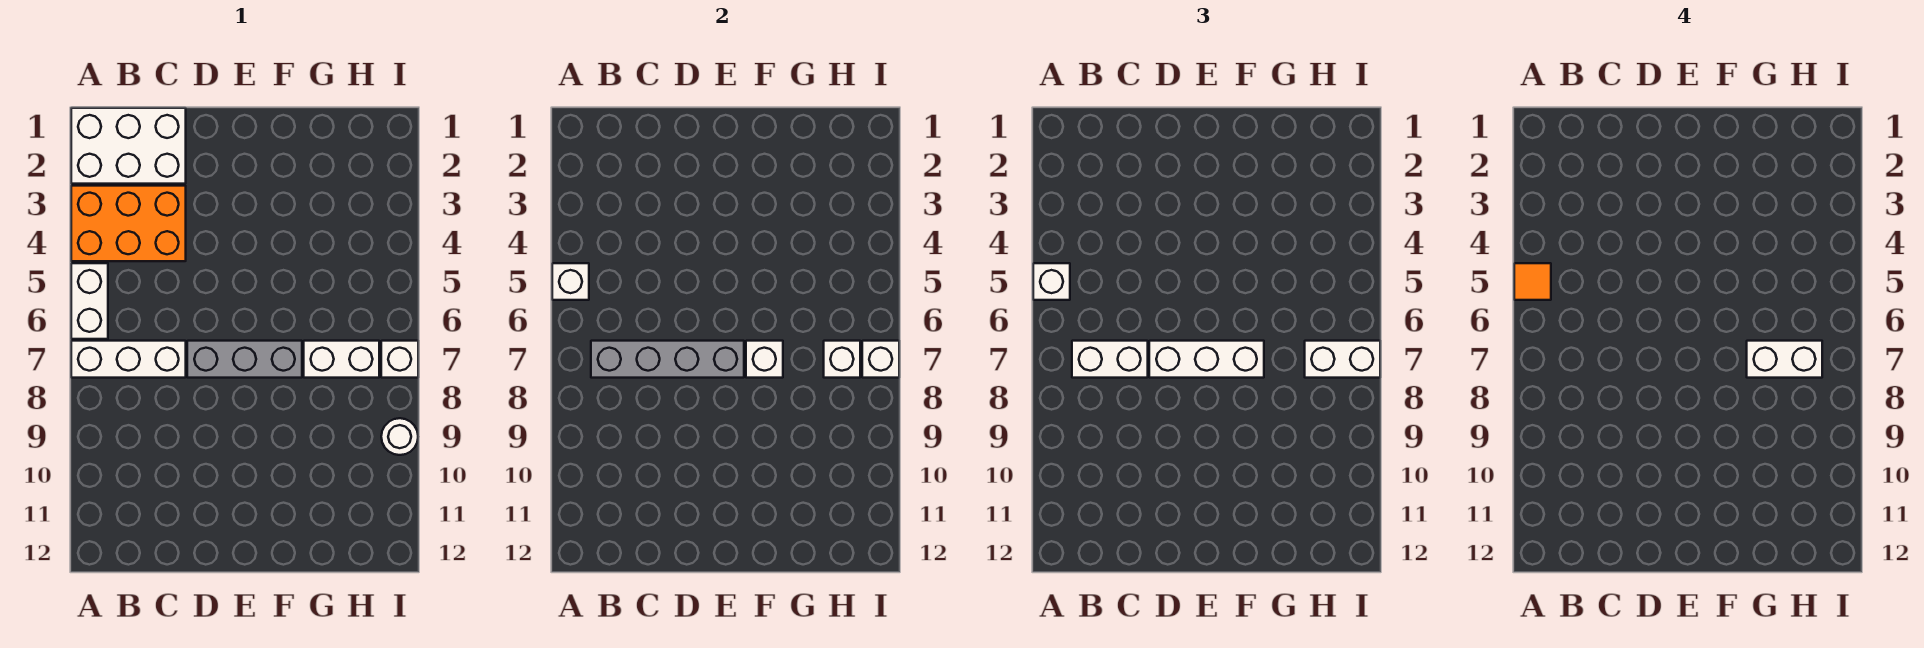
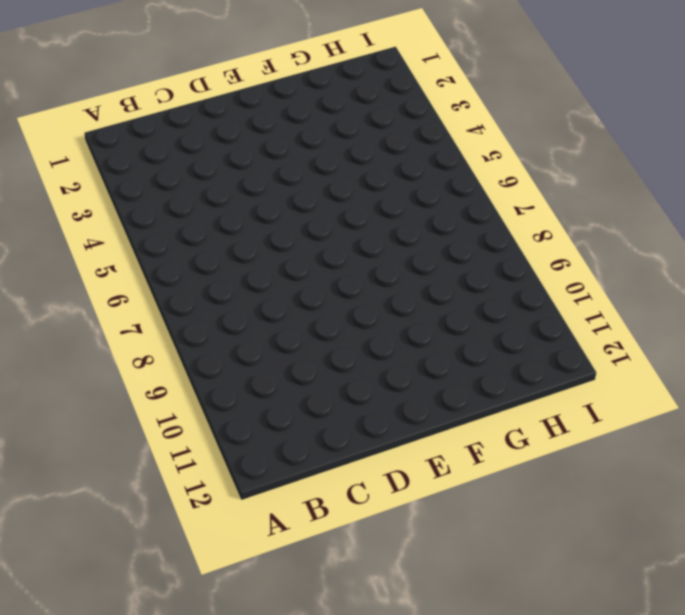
none -> white brick A1:C2 level 1
none -> orange brick A3:C4 level 1
none -> white brick A5:A6 level 1

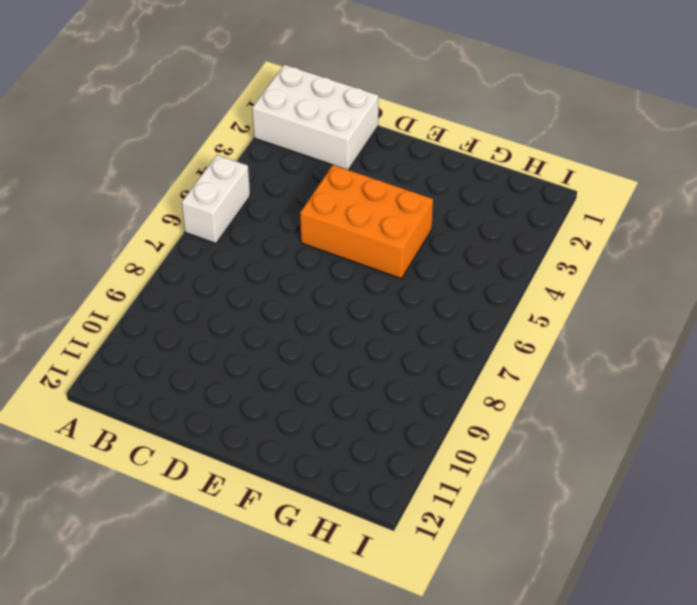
orange brick D4:F5 level 1 -> orange brick A3:C4 level 1
none -> white brick A7:C7 level 1
none -> grey brick D7:F7 level 1
none -> white brick G7:H7 level 1

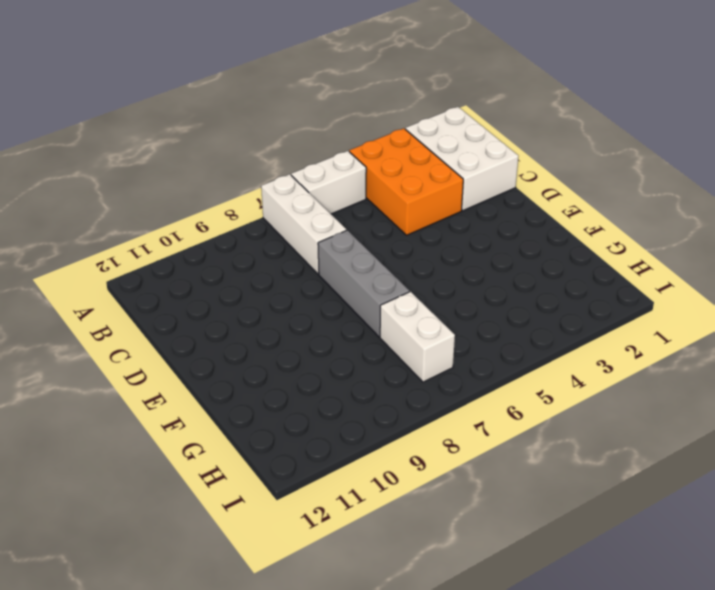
none -> white brick I7 level 1
none -> white round brick I9 level 1
none -> white brick A5 level 2

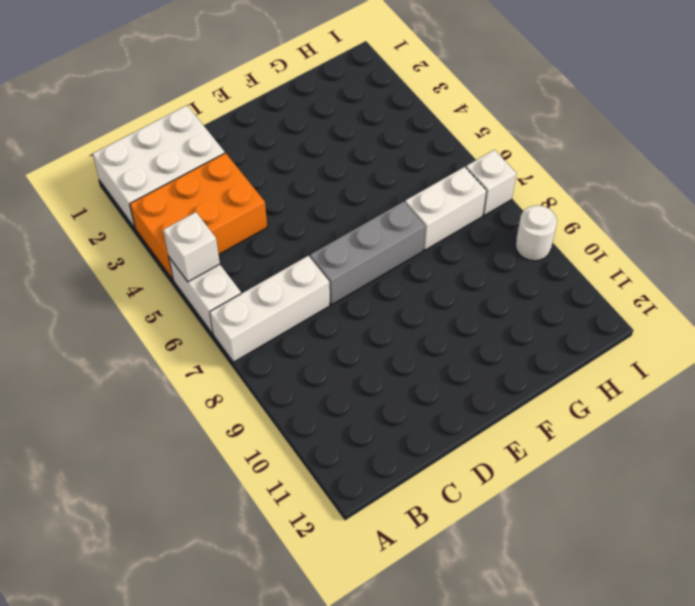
none -> grey brick B7:E7 level 2
none -> white brick F7 level 2
none -> white brick H7 level 2

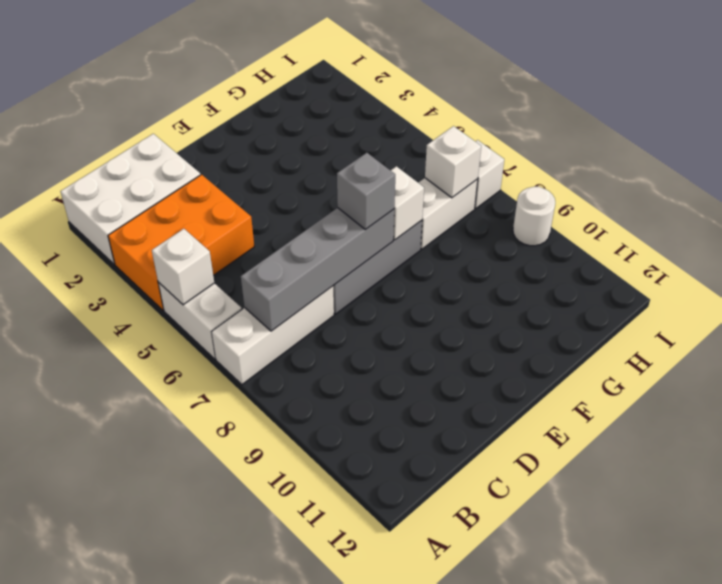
grey brick E7 level 3 -> white brick D7:F7 level 3
none -> white brick I7 level 2
none -> white brick A5 level 3
none -> white brick B7:C7 level 3

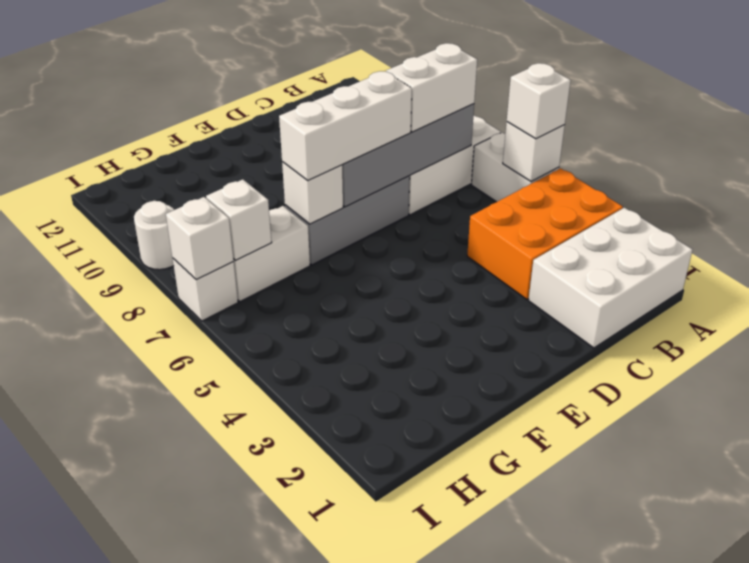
none -> white brick H7:I7 level 3
none -> orange tile A5 level 4
none -> white brick G7:H7 level 4

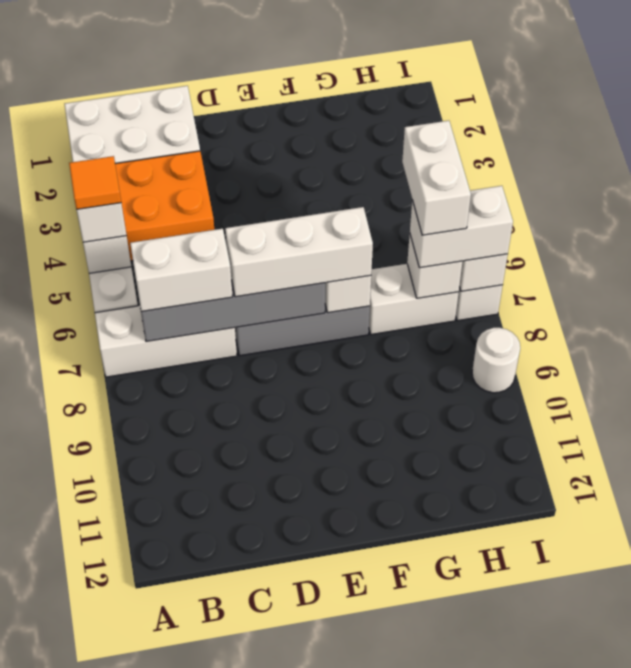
white brick H6:H7 level 4 -> white brick G7:H7 level 4

